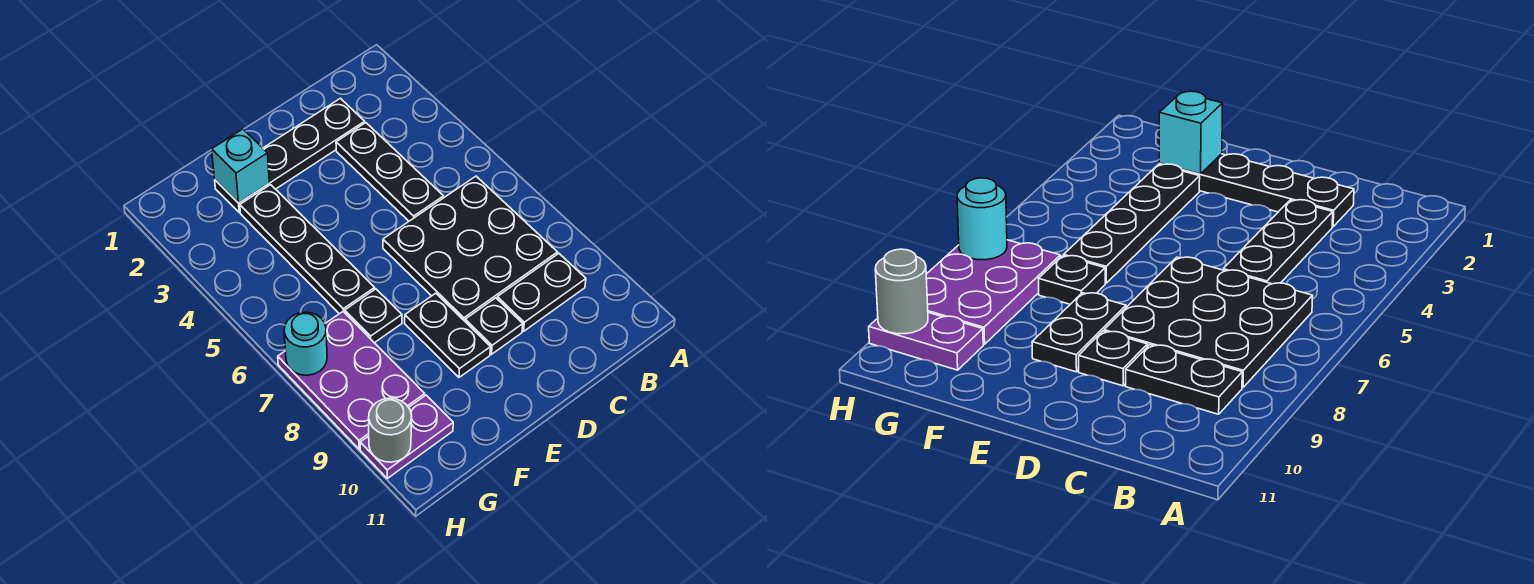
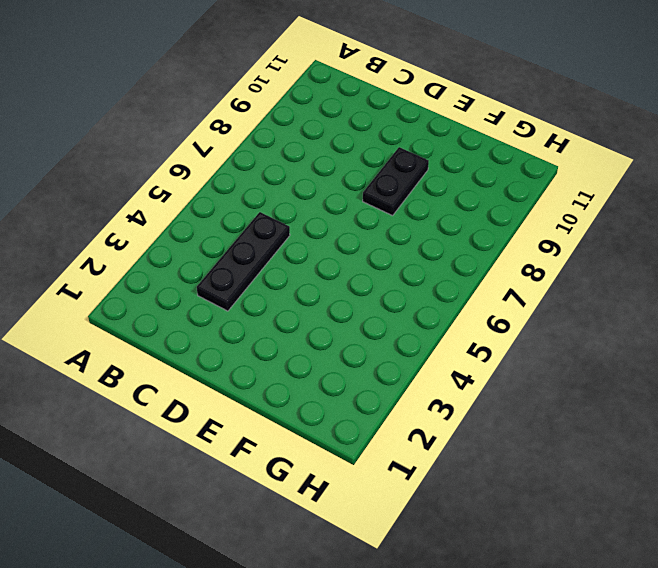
none -> black plate B6:D8 level 1
none -> black plate B9:C9 level 1
none -> black plate C2:F2 level 1

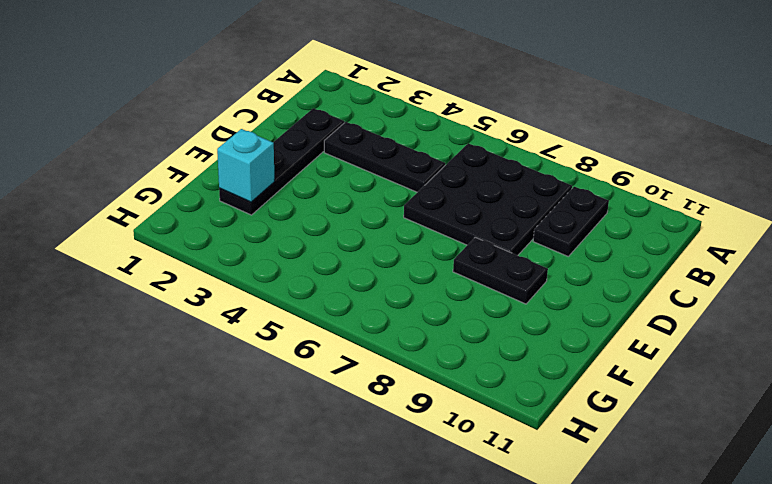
none -> black plate D9 level 1
none -> black plate F3:F6 level 1
none -> black plate F7 level 1

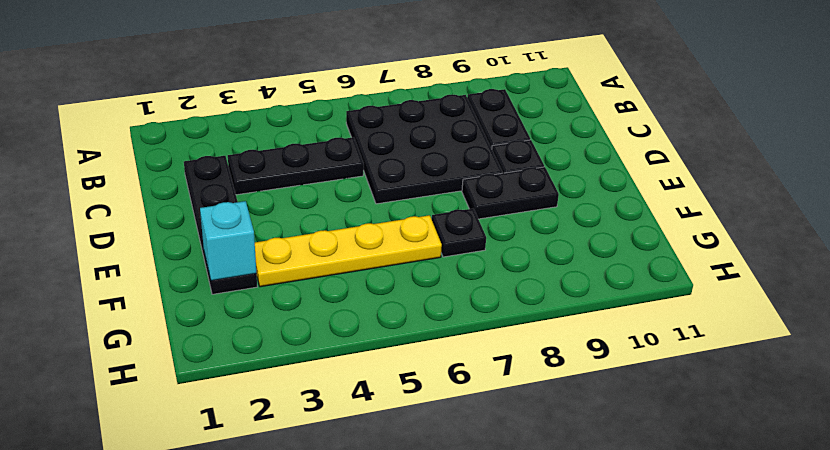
yellow plate F3:F6 level 1 -> black plate F3:F6 level 1
none -> purple plate G7:H9 level 1
none -> purple plate G10:H10 level 1
none -> cyan round brick H7 level 2

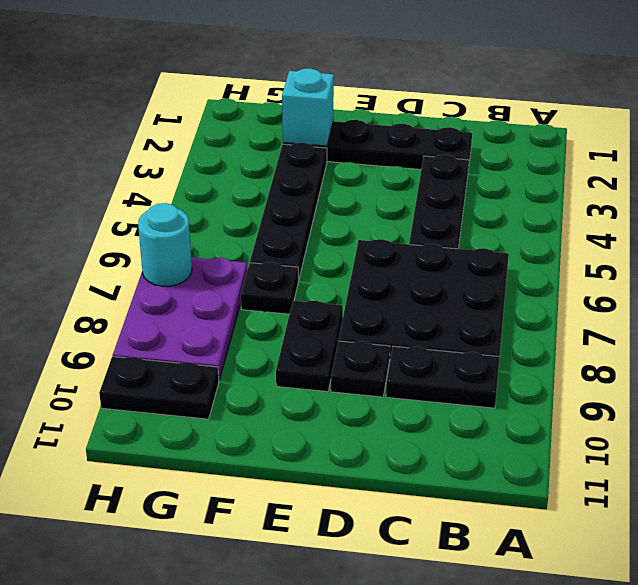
black plate G10:H10 level 1 -> purple plate G10:H10 level 1
none -> grey round brick H10 level 2

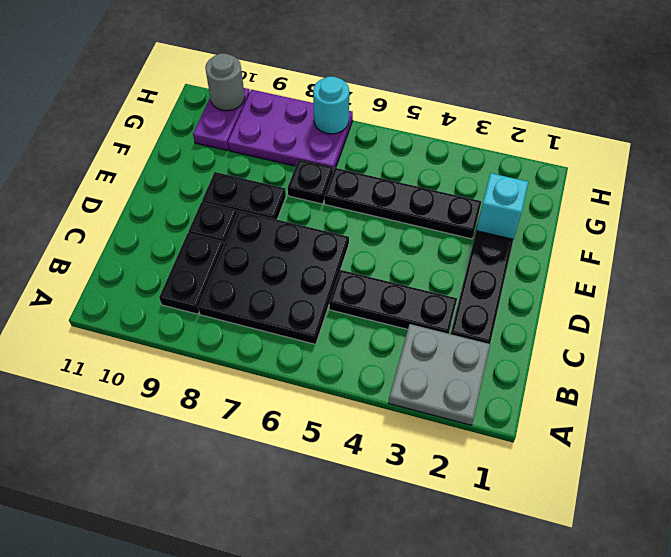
grey plate A2:B3 level 1 -> none

